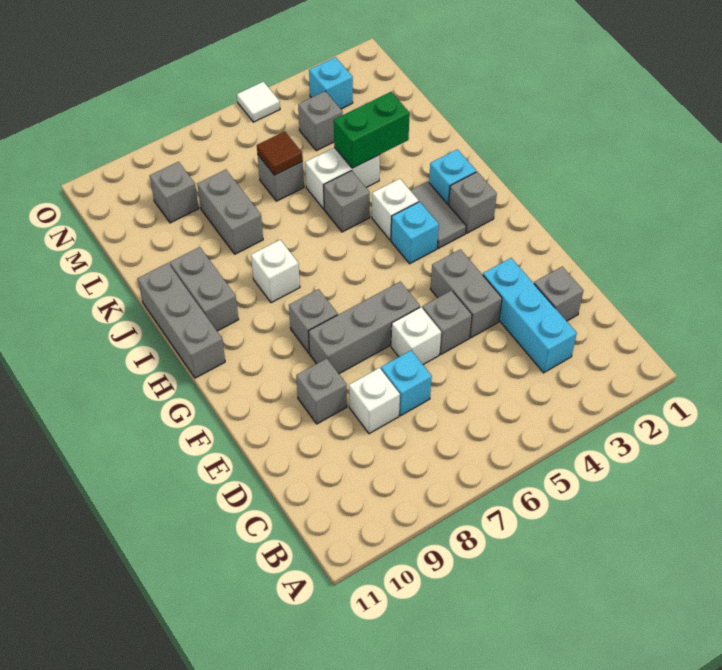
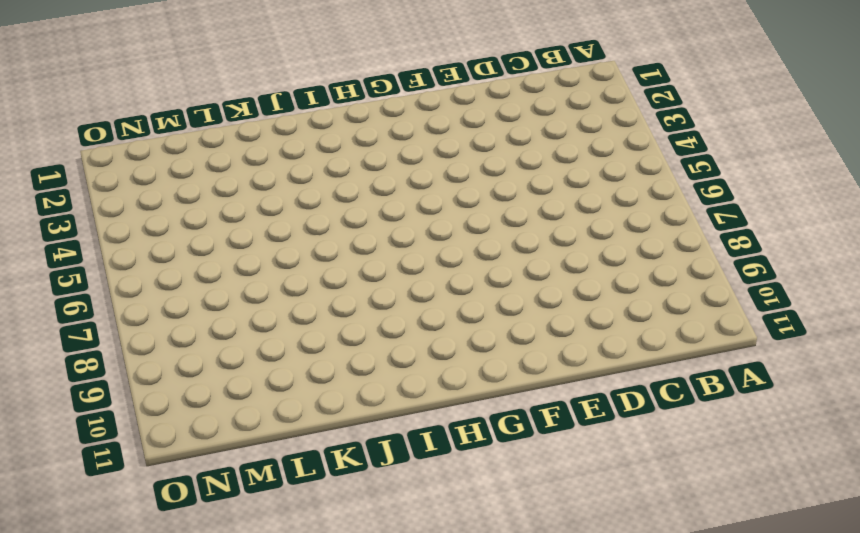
none -> cyan brick C3:E3 level 1
none -> grey brick D2 level 1
none -> cyan brick D7 level 1

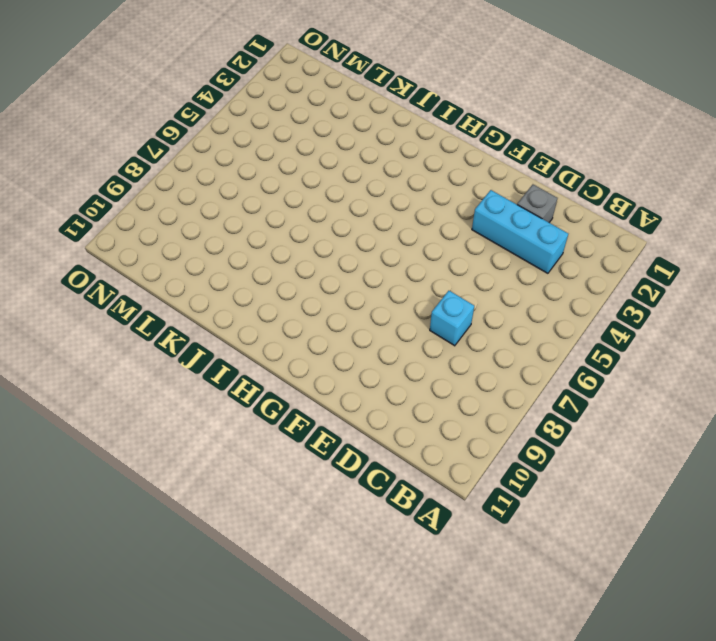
none -> white brick D8 level 1
none -> grey brick E4:F4 level 1
none -> grey brick E5 level 1

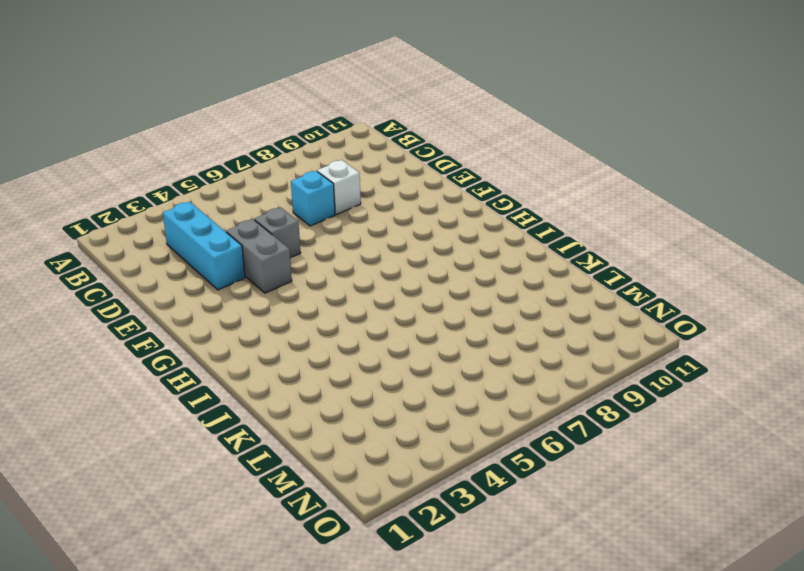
none -> grey brick D2 level 1
none -> white brick E6 level 1
none -> grey brick E9 level 1

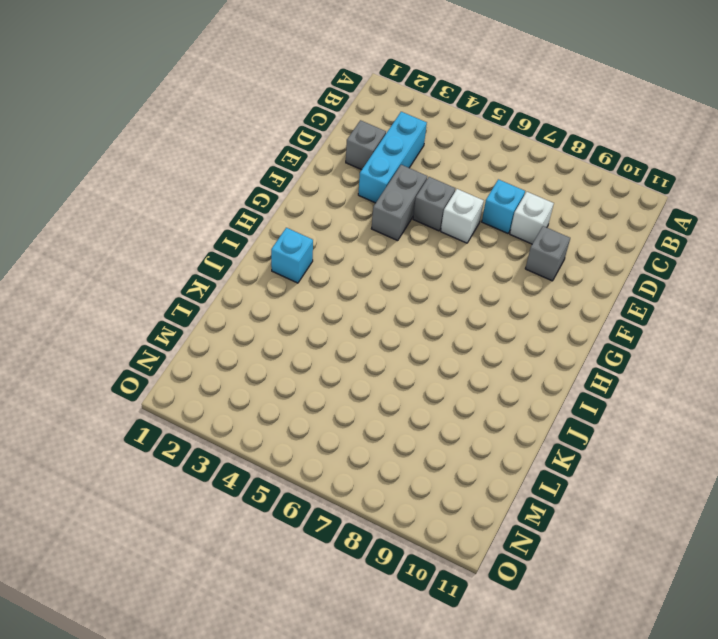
none -> grey brick F6:F8 level 1
none -> grey brick G8 level 1
none -> grey brick H2 level 1

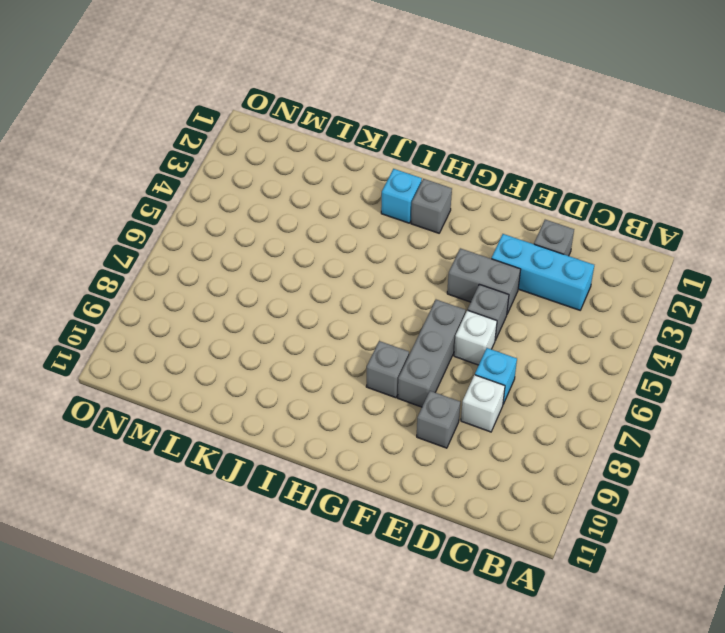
none -> grey tile H3:I3 level 1
none -> cyan brick H4 level 1
none -> grey brick H11:J11 level 1

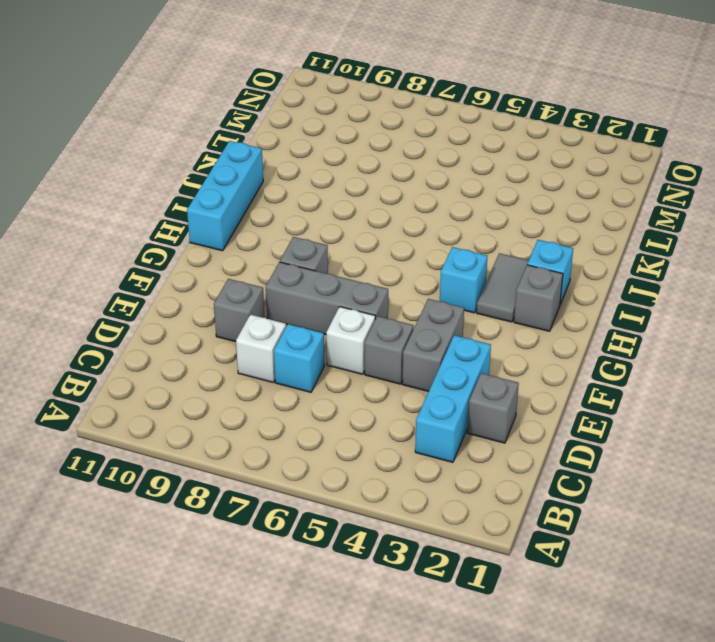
cyan brick H11:J11 level 1 -> grey brick H11:J11 level 1
none -> white brick I4 level 1
none -> white brick I8 level 1
none -> grey brick I10:J10 level 1

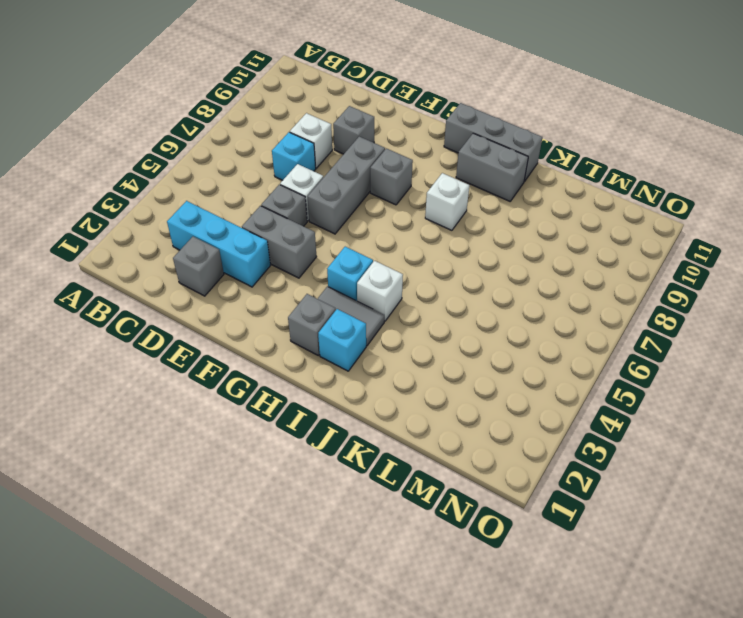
none -> grey brick J5 level 1
none -> white brick K4:K5 level 1
none -> grey brick K8:L8 level 1

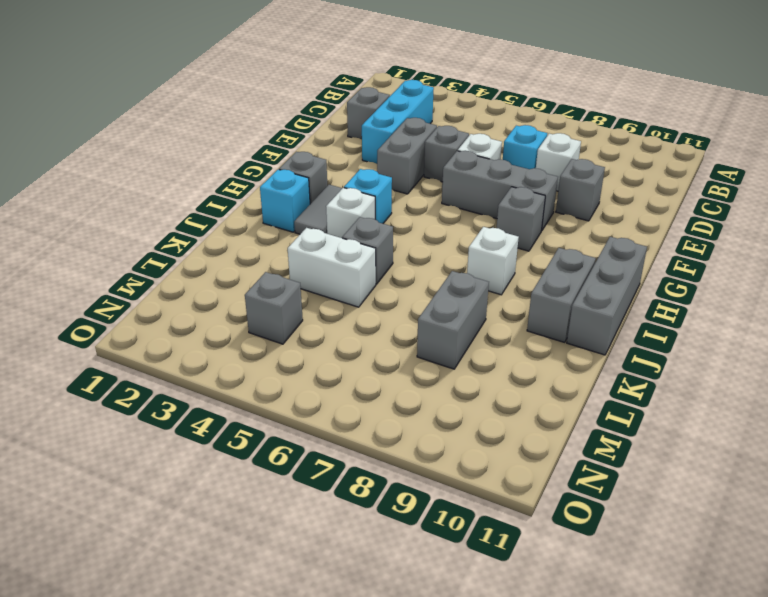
none -> grey brick L6 level 1
none -> grey brick M9 level 1
none -> cyan brick N3 level 1

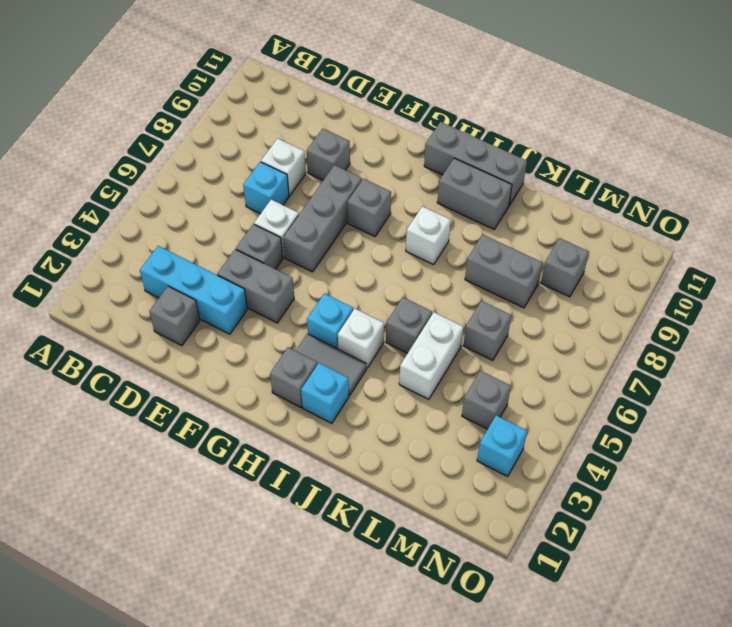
none -> white tile O5 level 1
none -> green brick K3:K4 level 2
none -> brown tile L6 level 2

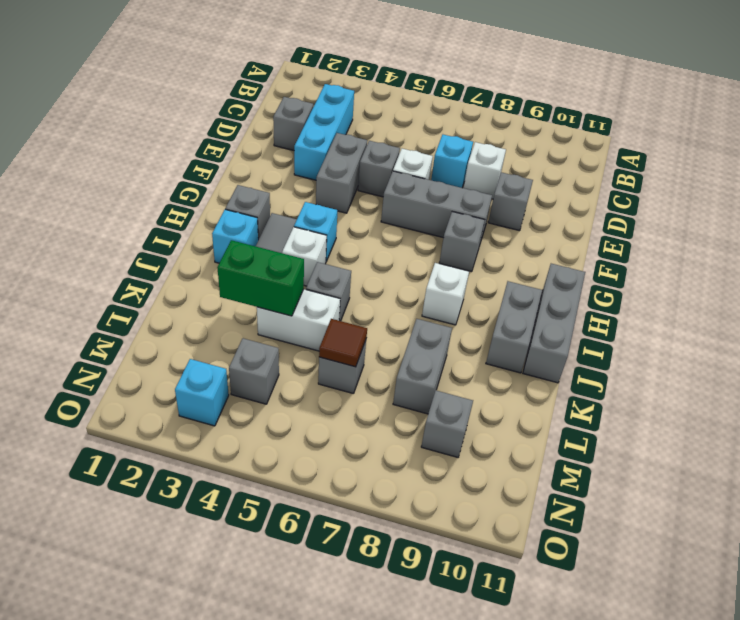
none -> white tile O5 level 1

